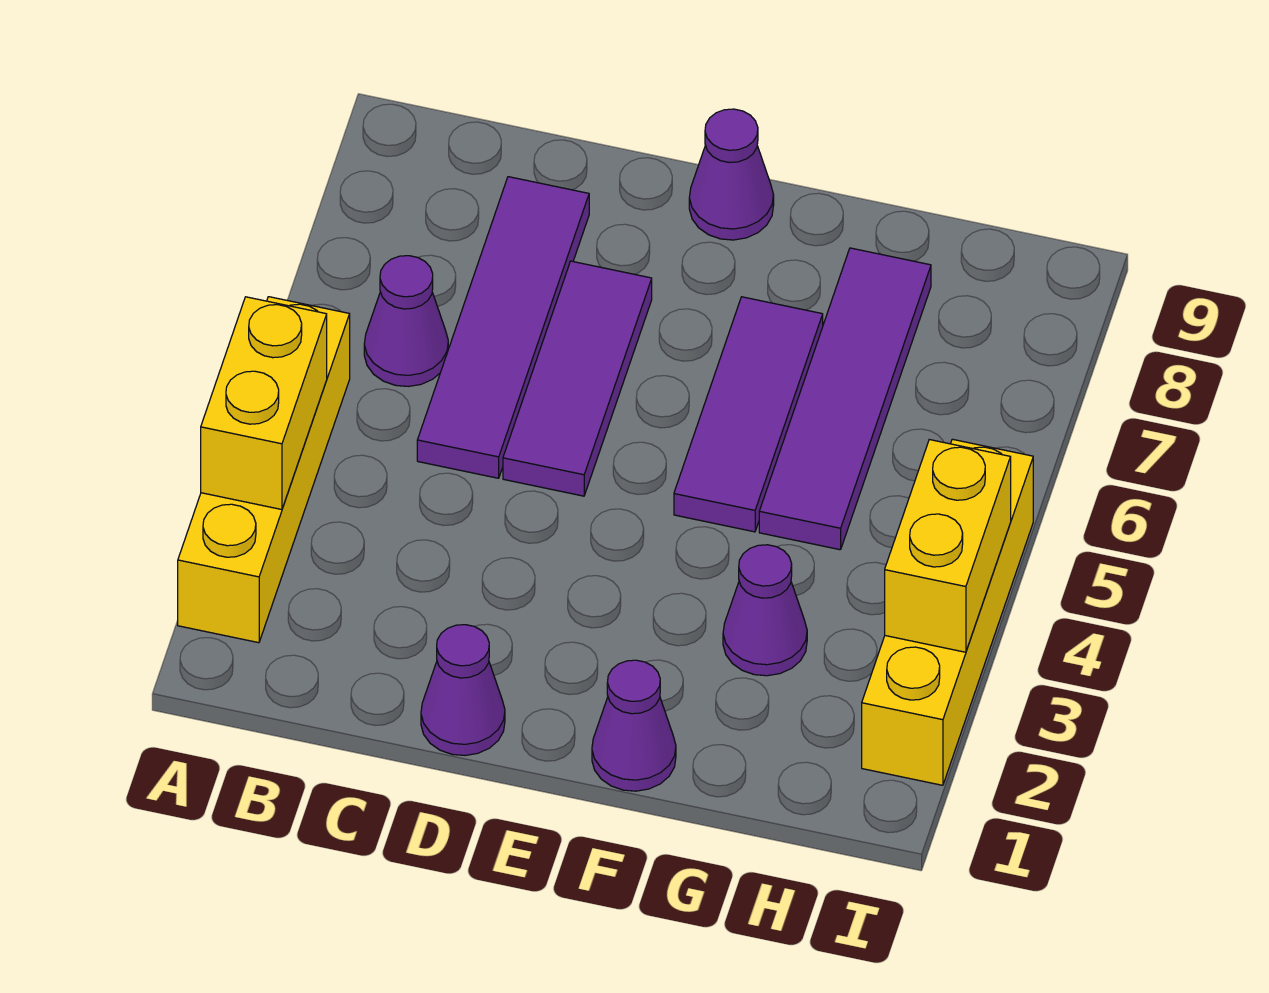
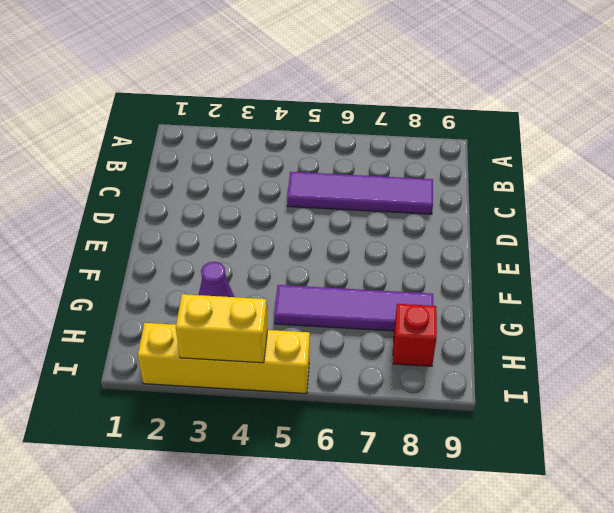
red brick H8 level 1 -> none
none -> yellow brick A2:A5 level 1
none -> purple cone B6 level 1
none -> purple cone D1 level 1

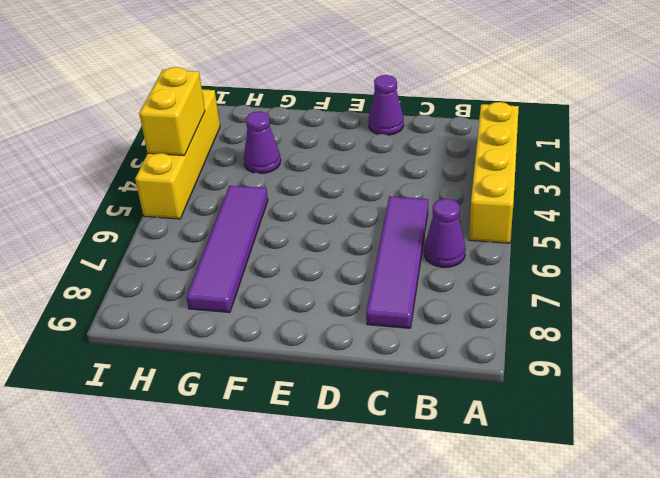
none -> purple tile D5:D7 level 1
none -> purple cone E9 level 1
none -> purple cone F1 level 1

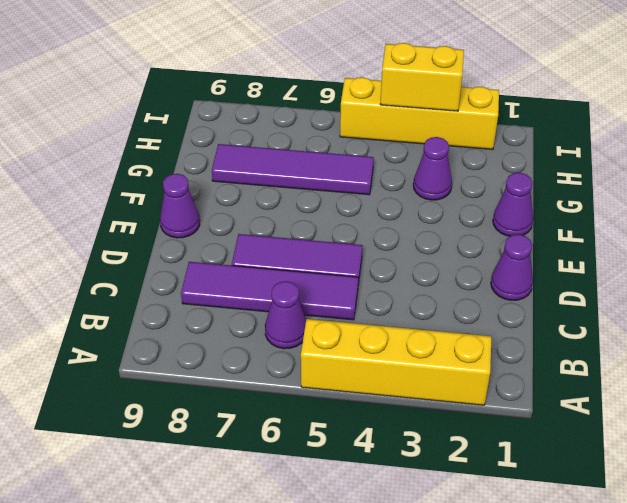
none -> purple tile F5:F7 level 1
none -> yellow brick A3:A4 level 2

